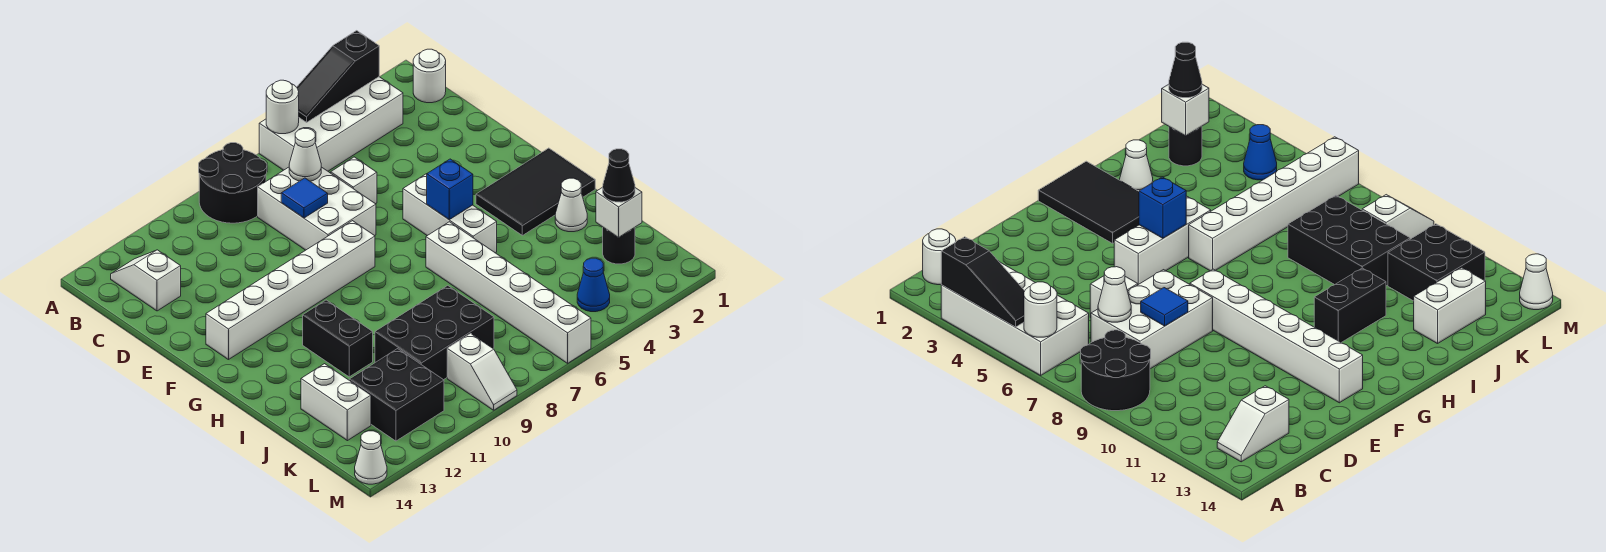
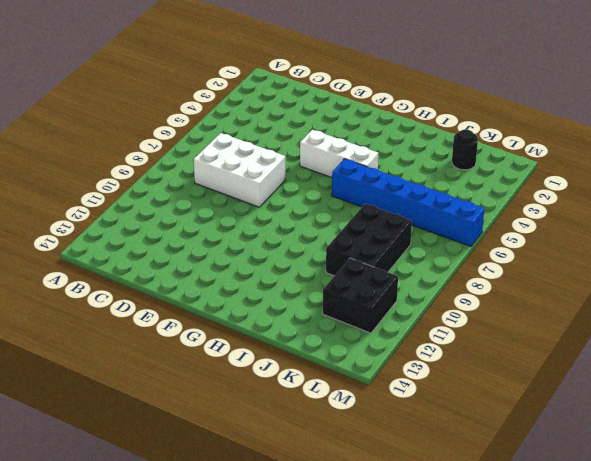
blue brick H6:M6 level 1 -> white brick H6:M6 level 1
none -> white brick A3:B6 level 1
none -> black round brick A8:B9 level 1
none -> white round brick B1 level 1

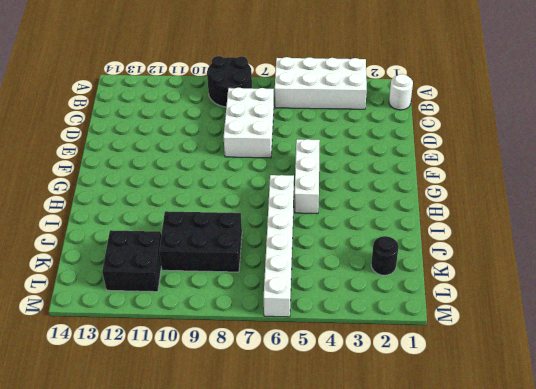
none -> white slope B13:C13 level 1 top C
none -> white brick D6 level 1
none -> white brick F8:F13 level 1

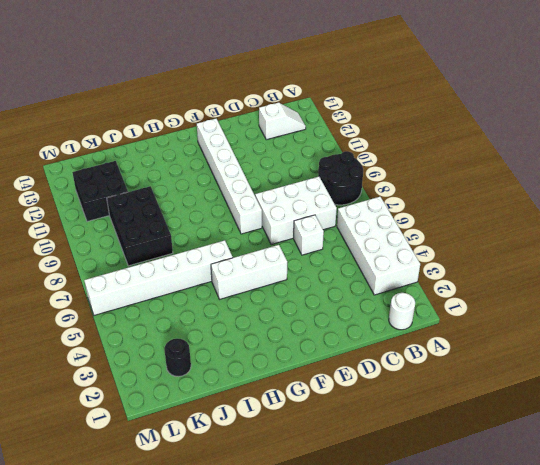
none -> black tile G1:H3 level 1
none -> black brick H11:I11 level 1
none -> white cone I2 level 1

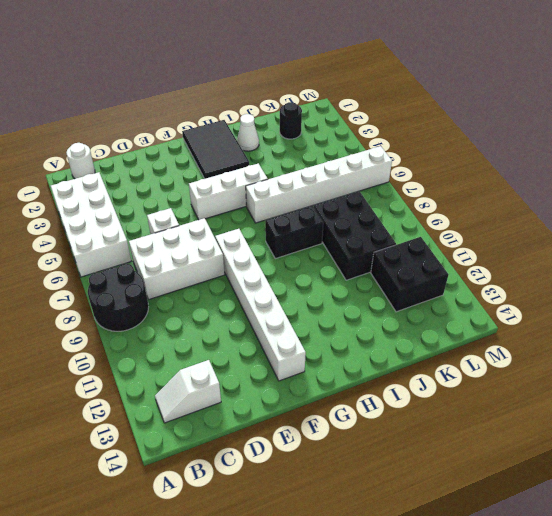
black brick H8:I8 level 1 -> black brick H11:I11 level 1
none -> white brick J13:K13 level 1
none -> blue cone L4 level 1
none -> white slope L9:M9 level 1 top L

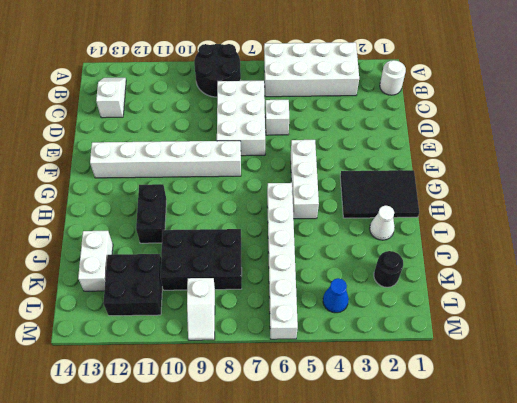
none -> white cone M14 level 1
none -> black slope A3:A5 level 2 top 3
none -> white round brick A6 level 2

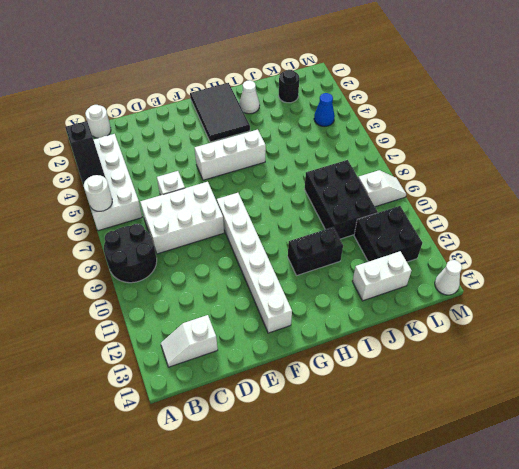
none -> white brick H6:M6 level 1
none -> white cone C7 level 2
none -> blue tile D8 level 2

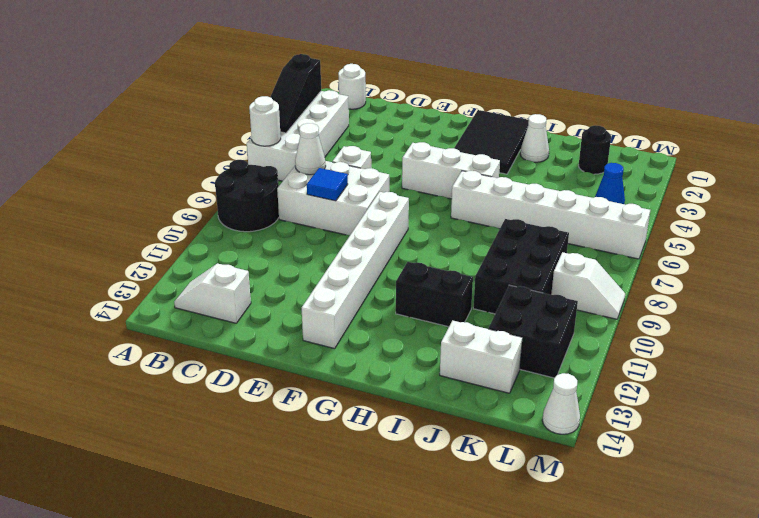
none -> blue brick G5 level 2
none -> white brick K2 level 2
none -> black cone K2 level 3

